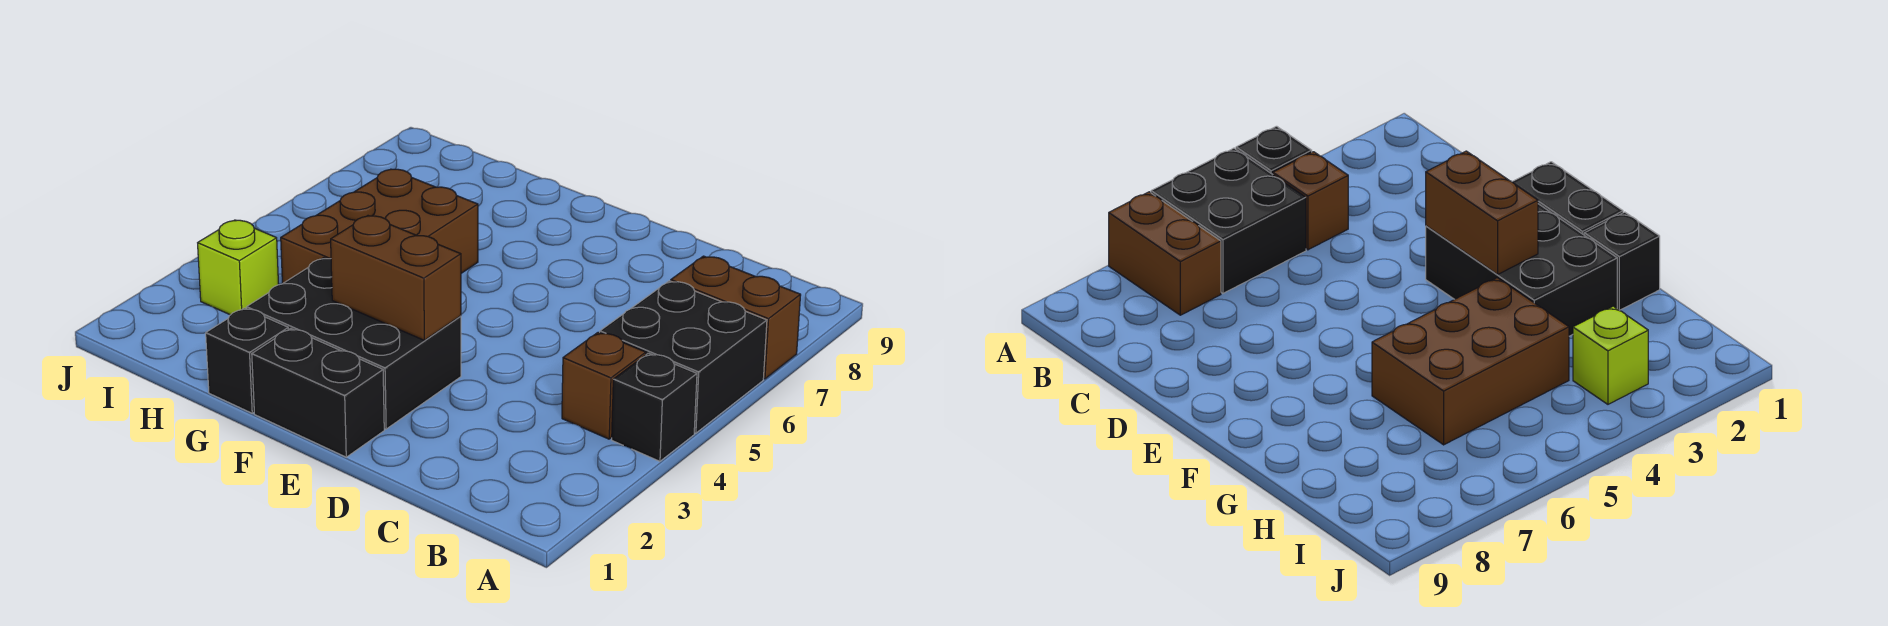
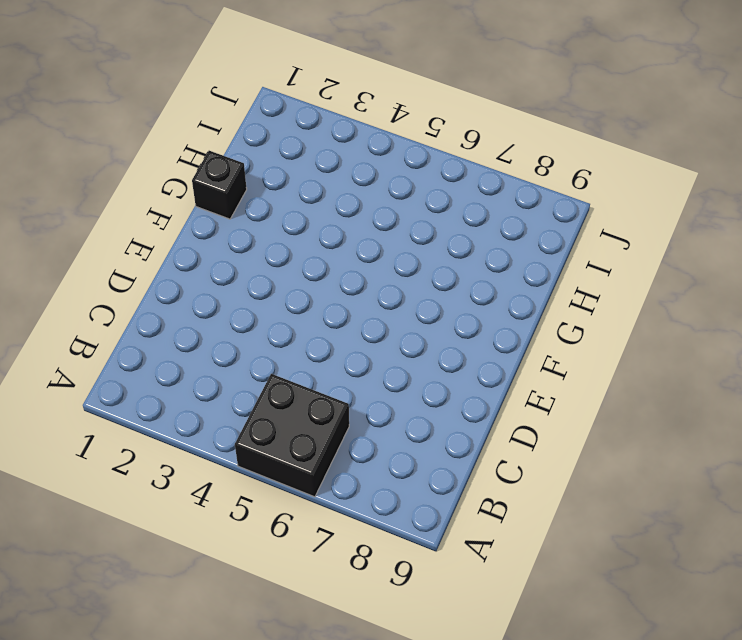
none -> black brick A4 level 1
none -> brown brick A7:B7 level 1

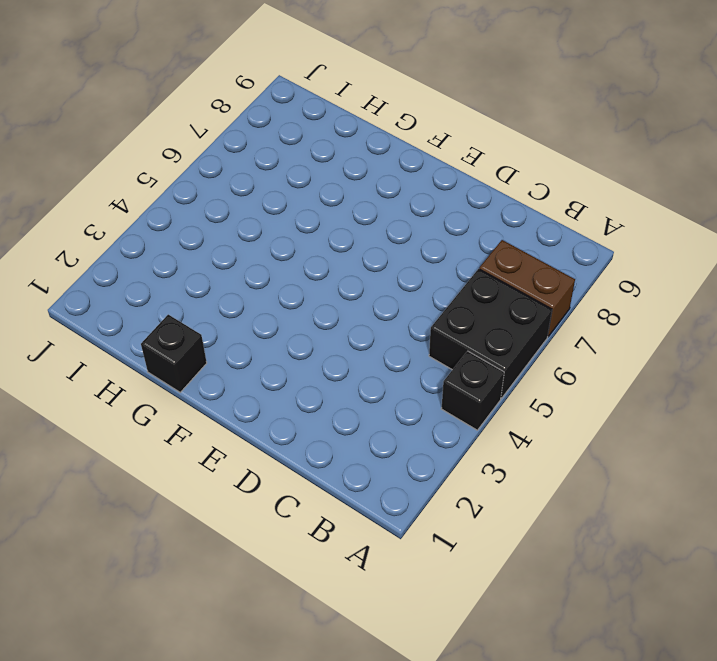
none -> brown brick B4 level 1
none -> black brick E1:F1 level 1

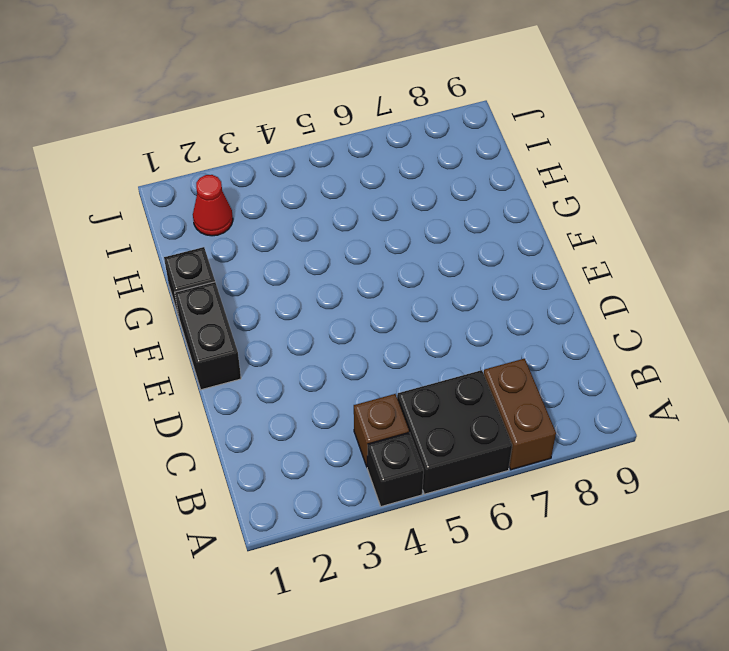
red cone I2 level 1 -> none
none -> black brick E2:G3 level 1
none -> brown brick G4:H6 level 1

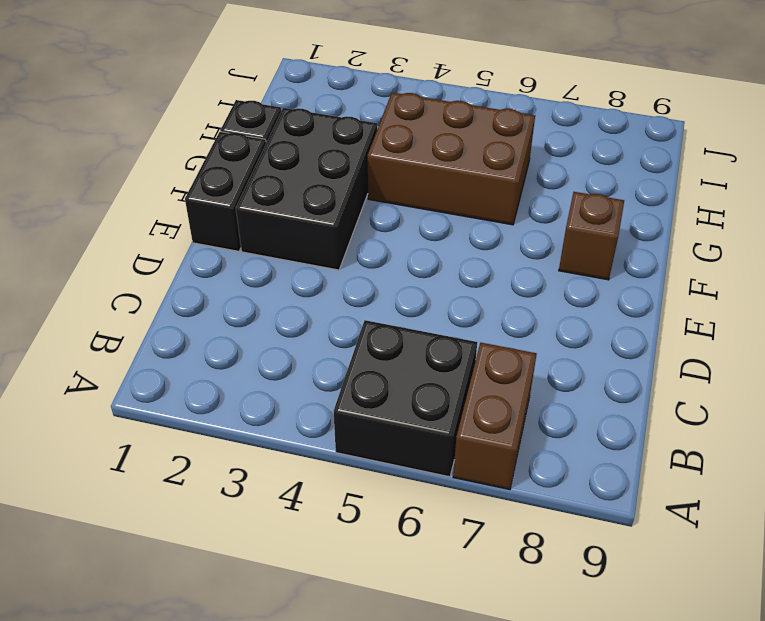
brown brick F8 level 1 -> brown brick B4 level 1
none -> black brick A4 level 1
none -> lime brick I3 level 1

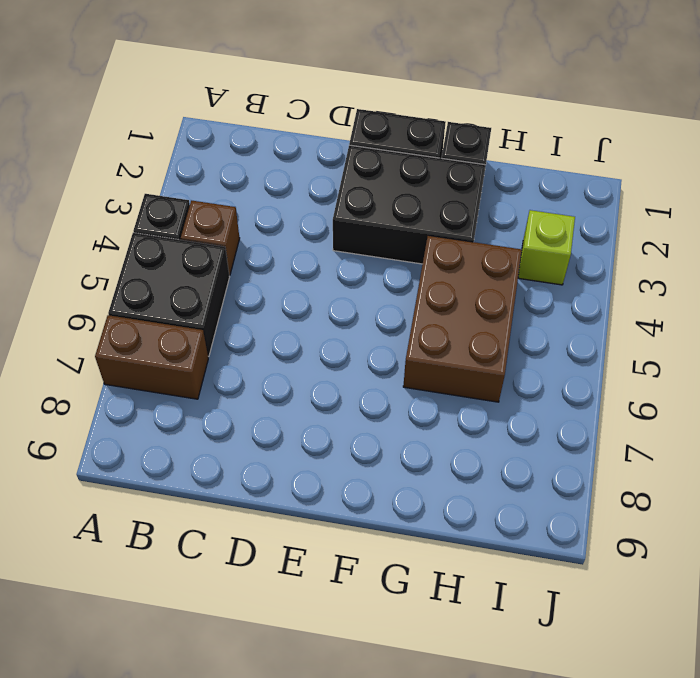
none -> brown brick E3:F3 level 2

